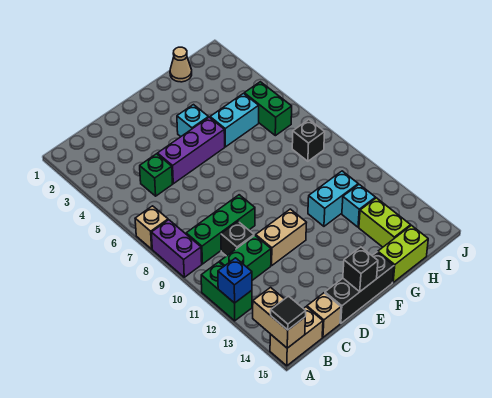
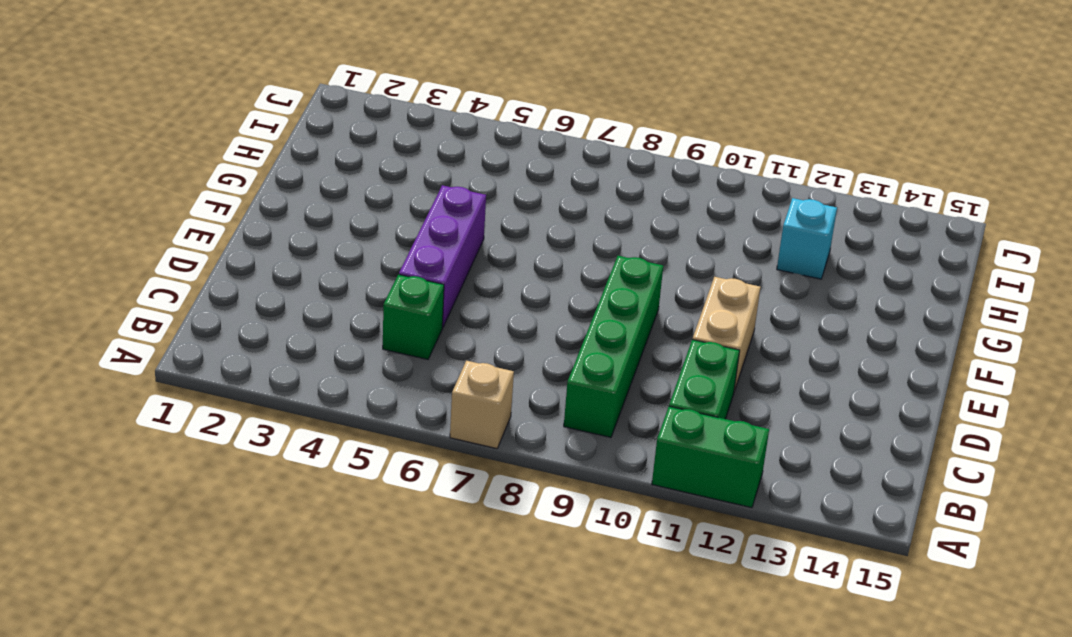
green brick B9:E9 level 1 -> green brick B9:D9 level 1
none -> purple brick A8:A9 level 1
none -> tan brick A15:B15 level 1
none -> black brick C10 level 1

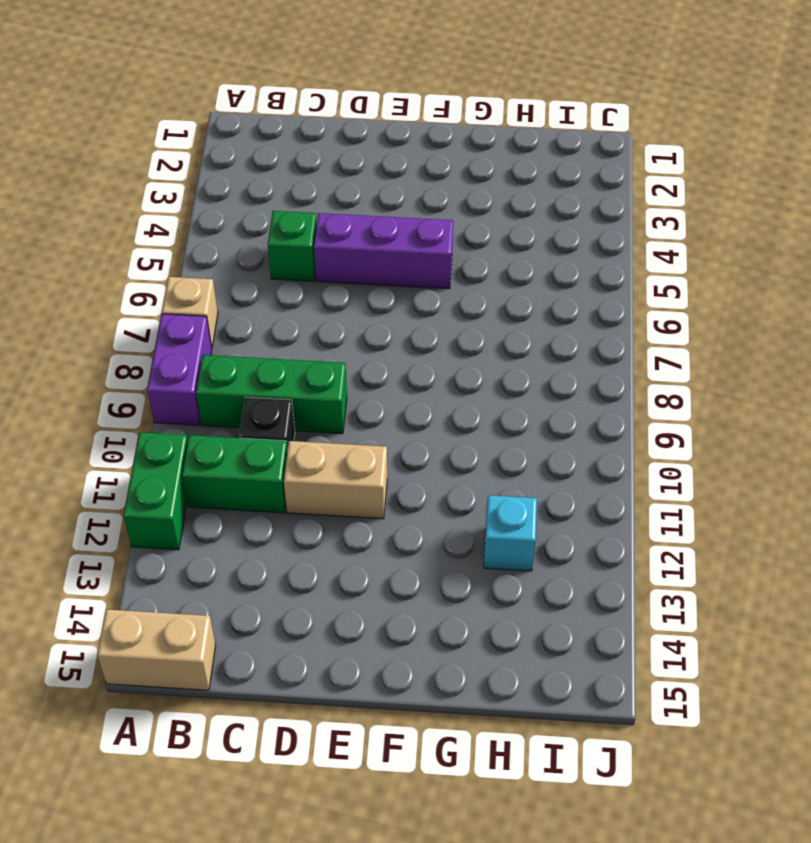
none -> tan brick C15 level 1
none -> black brick D15:F15 level 1
none -> cyan brick F4 level 1

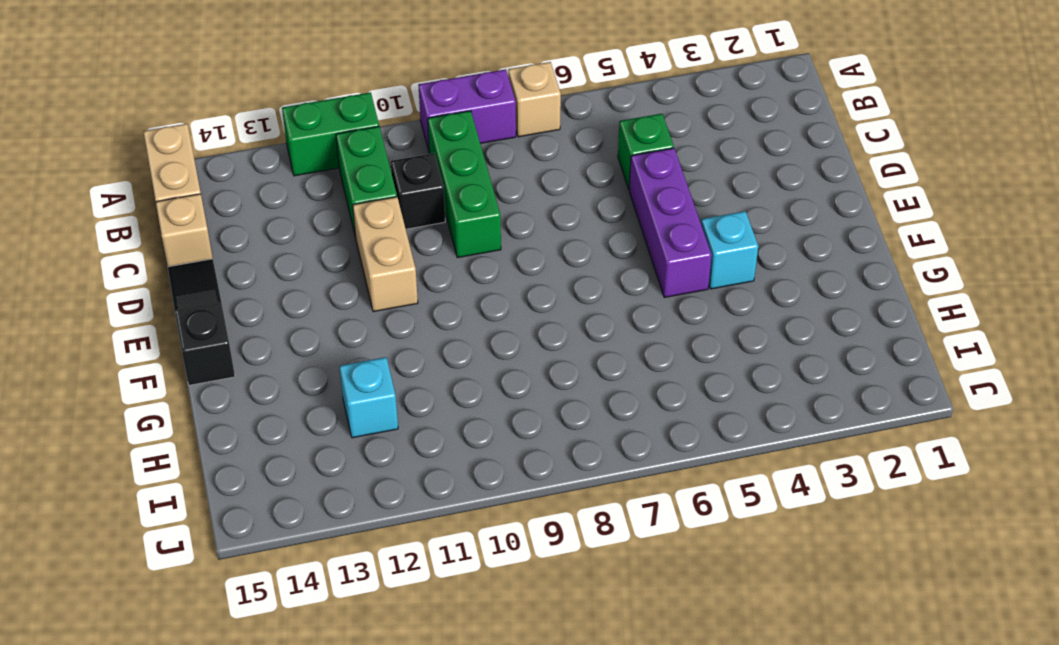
black slope D15:F15 level 1 top F -> black brick D15:F15 level 1
none -> cyan brick G5:H5 level 1
none -> cyan brick G11:H11 level 1
none -> lime brick G15:H15 level 1

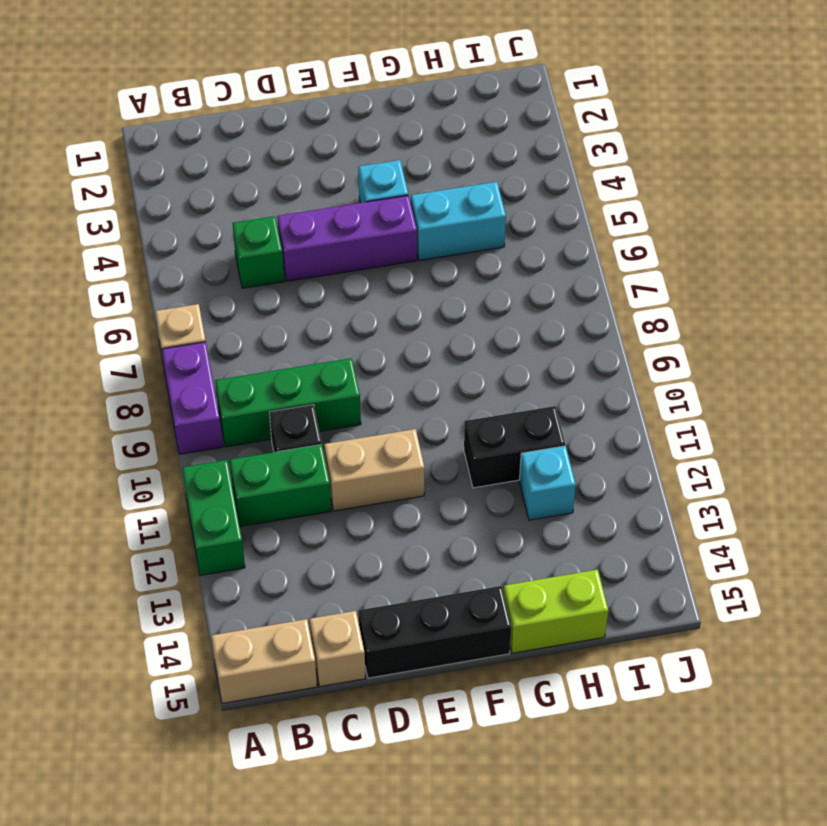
black brick G11:H11 level 1 -> cyan brick G11:H11 level 1
none -> tan cone H1 level 1
none -> lime brick H13:H14 level 1
none -> green brick I5:I6 level 1

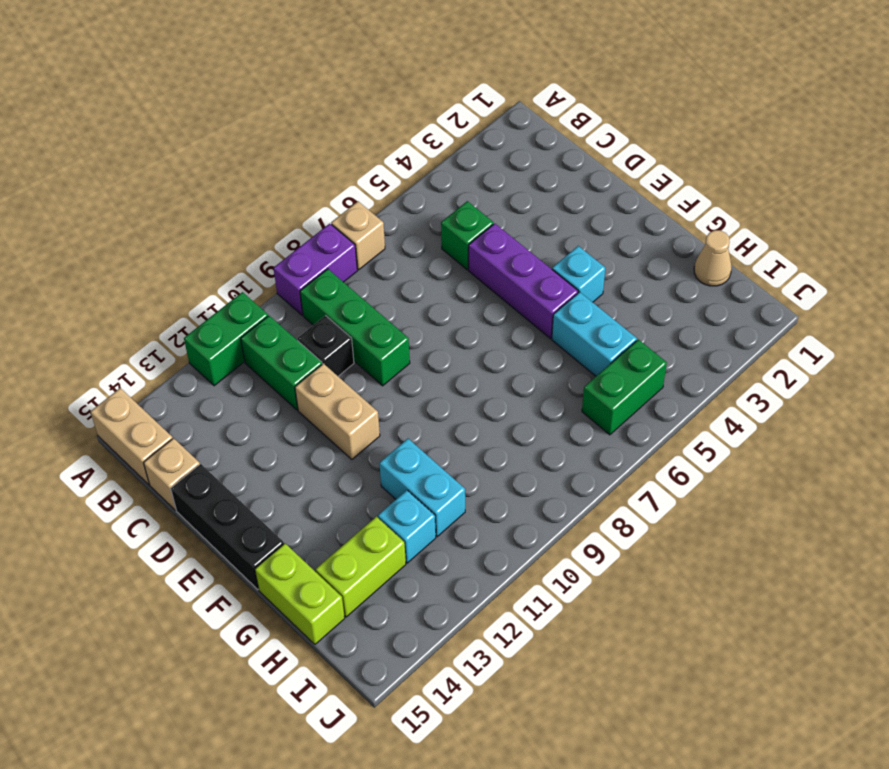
none -> black brick I8 level 1
none -> blue brick A12 level 2
none -> tan brick A14:A15 level 2

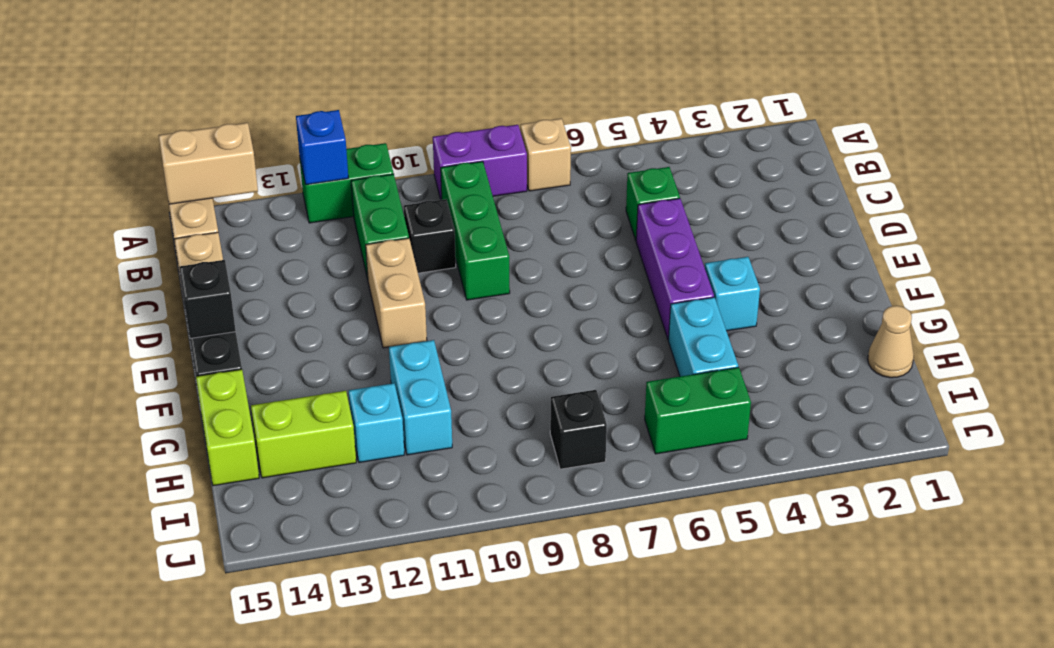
none -> black tile A15 level 3

